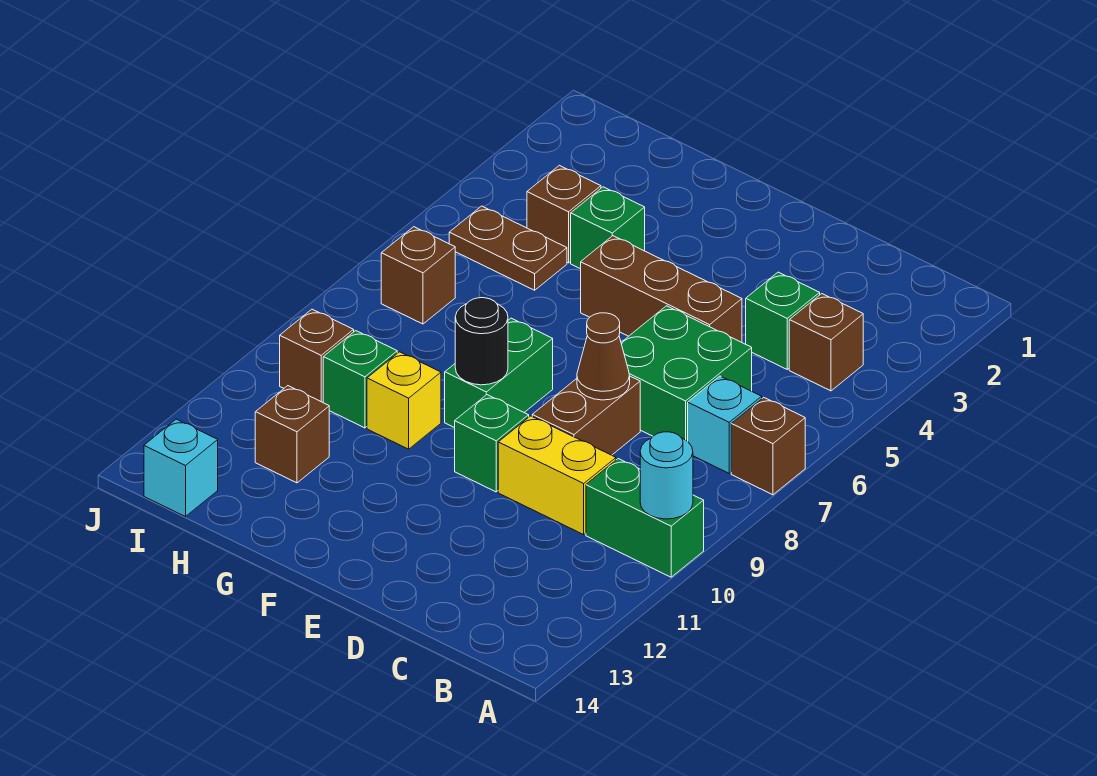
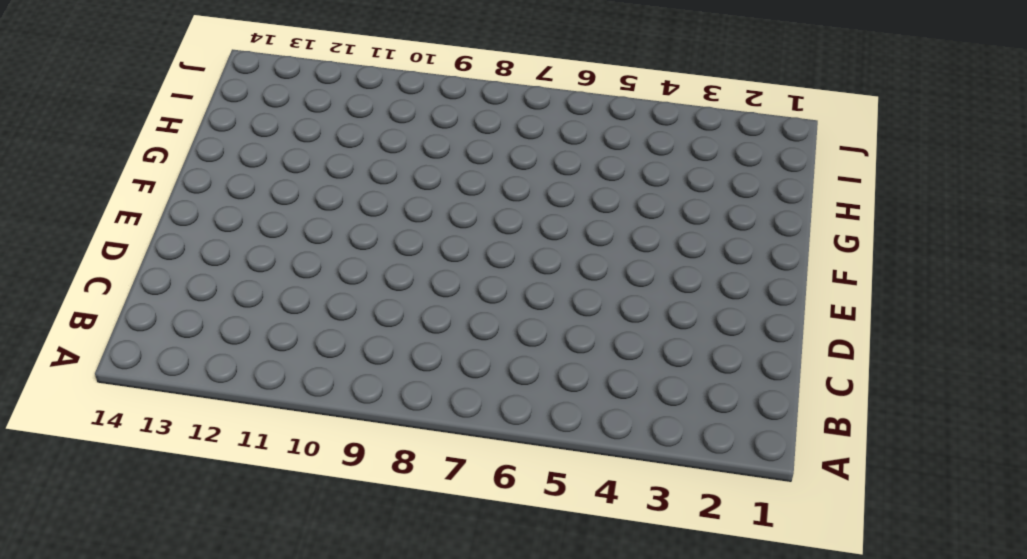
none -> brown brick A7 level 1
none -> green brick A10:B10 level 1
none -> brown brick B4 level 1

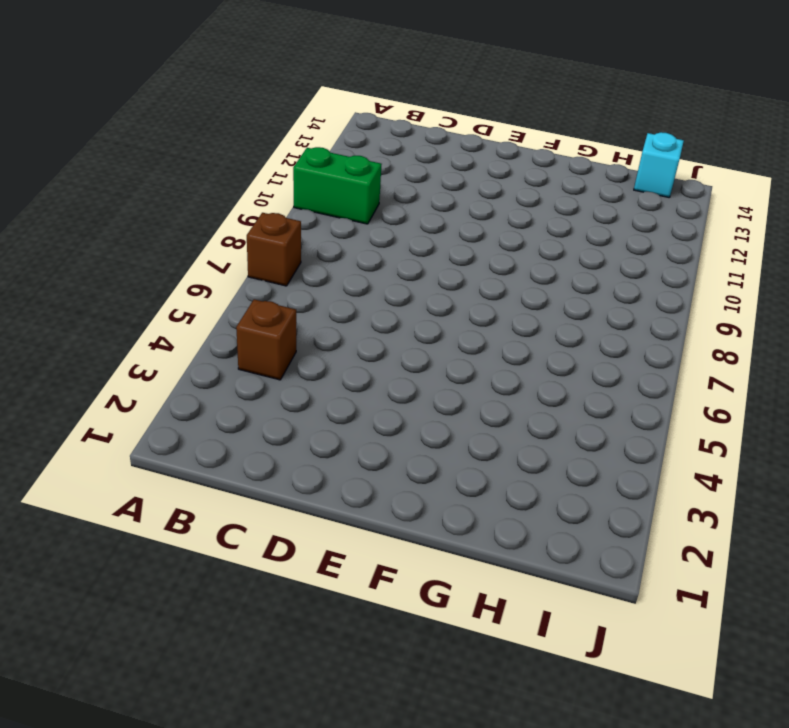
none -> cyan brick B7 level 1
none -> green brick C4 level 1
none -> green brick C6:D7 level 1

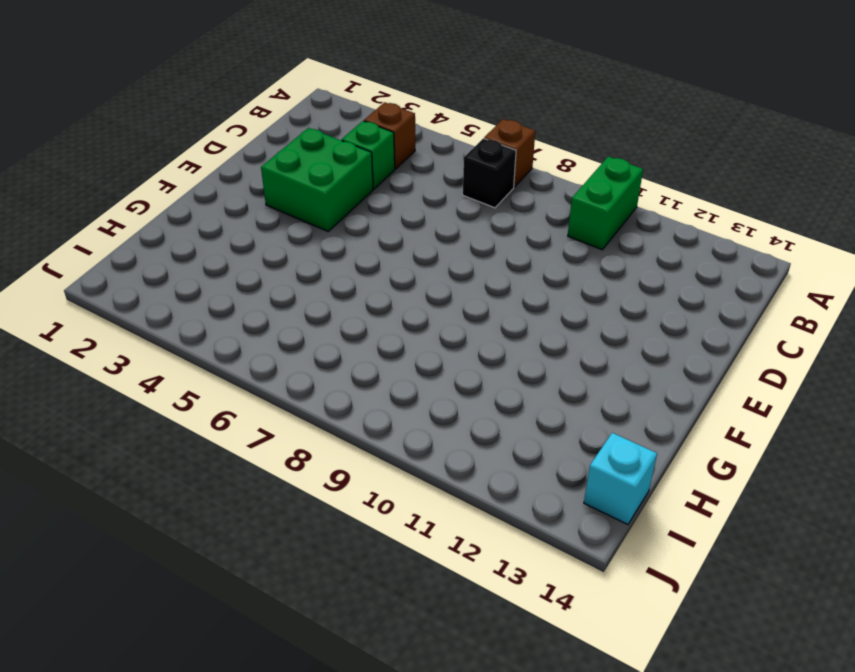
black brick B7 level 1 -> cyan brick B7 level 1
green brick D3:E4 level 1 -> green brick C6:D7 level 1
none -> yellow brick C10:D10 level 1
none -> brown brick D5:F5 level 1
none -> brown brick D8:D9 level 1

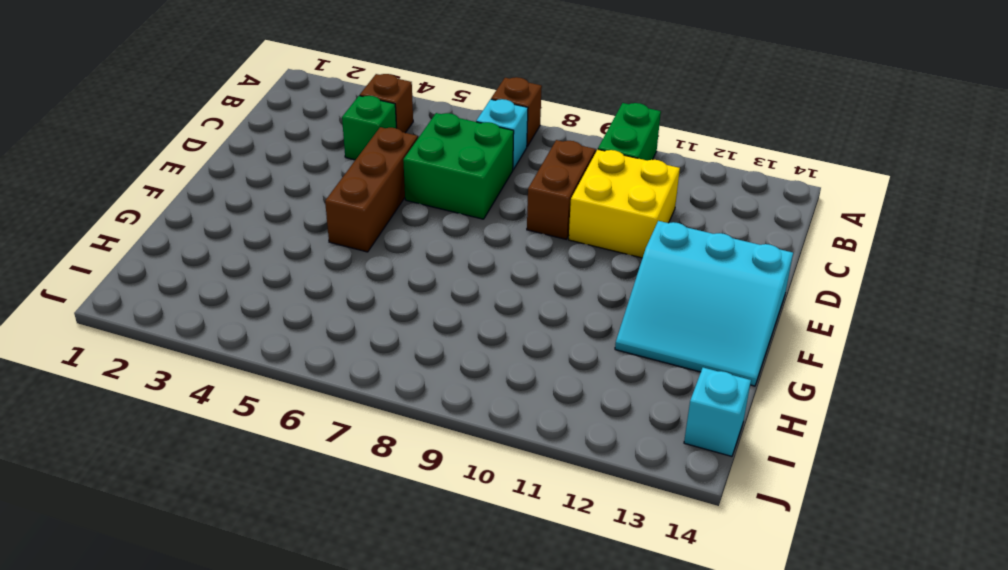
brown brick C9:D9 level 1 -> brown brick D8:D9 level 1
yellow brick C10:D11 level 1 -> yellow brick C10:D10 level 1
cyan slope E12:G14 level 1 top E -> none
none -> green brick E10 level 1
none -> green brick F8:F9 level 1
none -> green brick G4 level 1

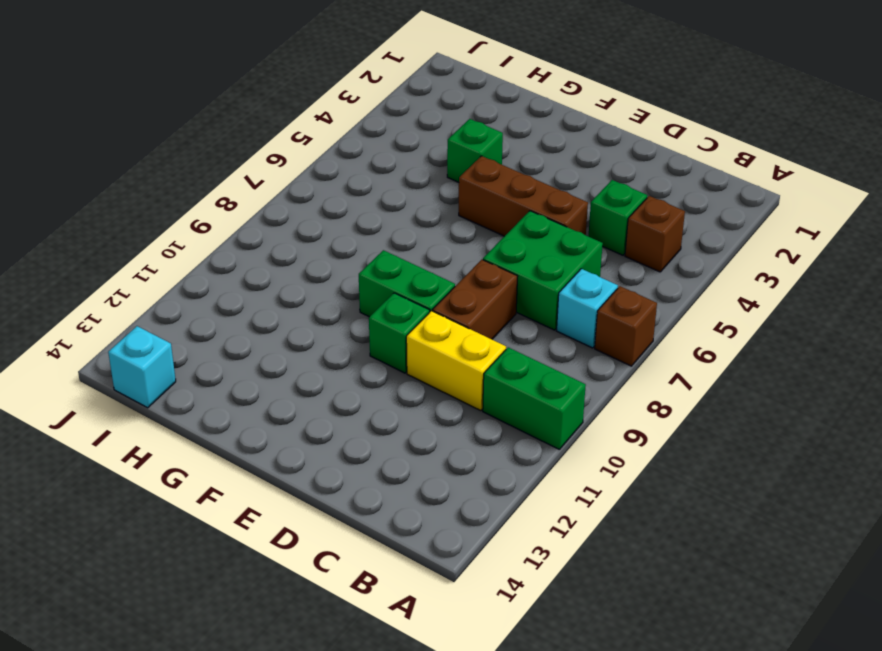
green brick E9:F9 level 1 -> green brick F8:F9 level 1
none -> yellow brick G10 level 1
none -> brown brick H4 level 1
none -> brown plate H5:I5 level 1

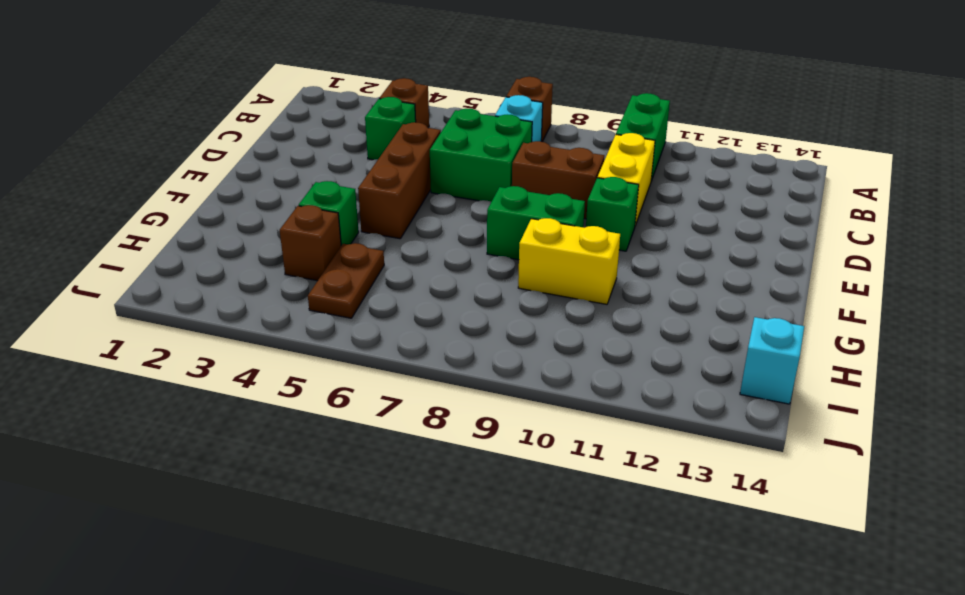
yellow brick G9:G10 level 1 -> yellow brick G10 level 1
none -> green brick H10 level 1
none -> brown brick H12 level 1
none -> brown brick I7 level 1

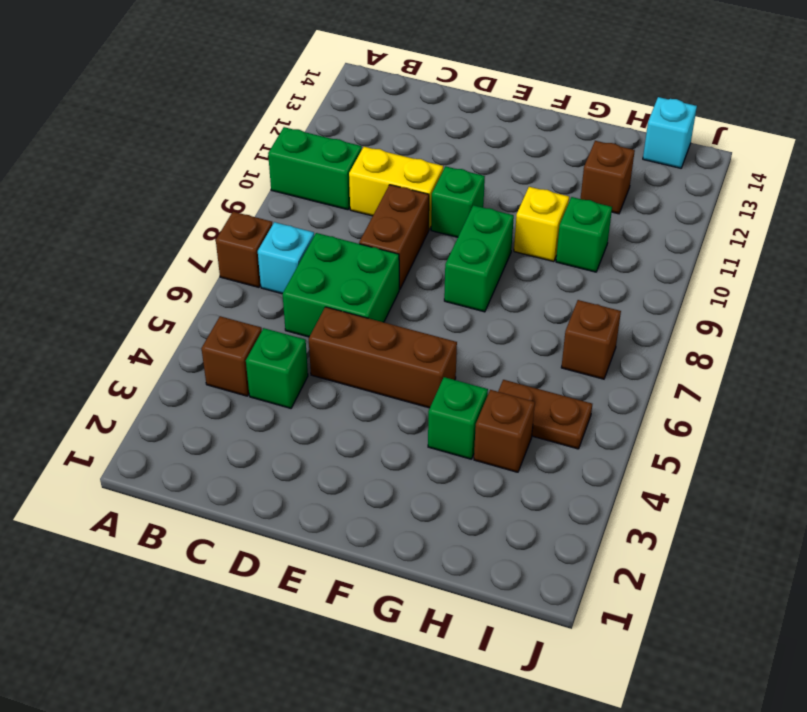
none -> brown brick I10 level 1
none -> cyan round brick A10 level 2
none -> brown cone D8 level 2

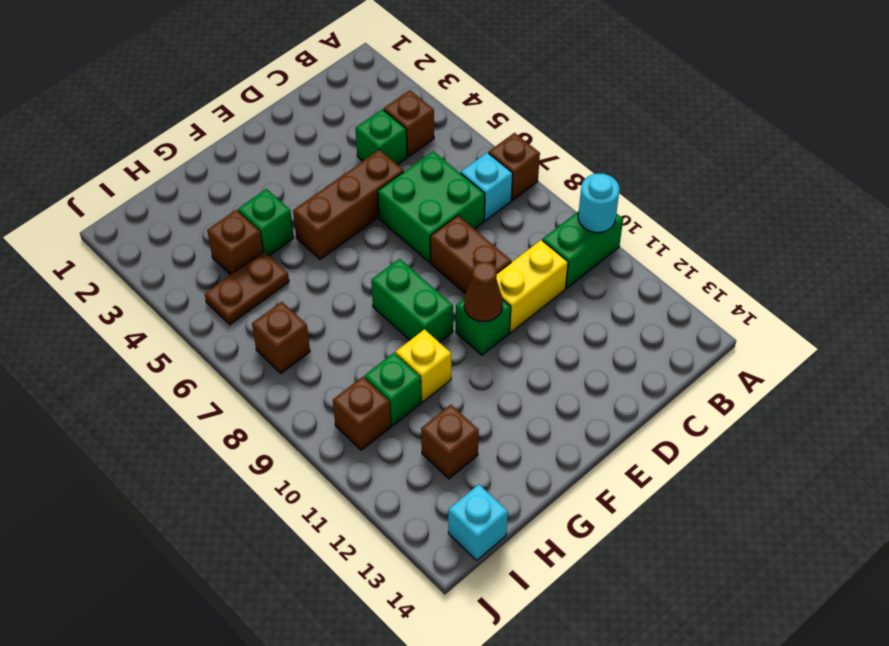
brown cone E10 level 2 -> brown cone D8 level 2
none -> black round brick F9 level 2

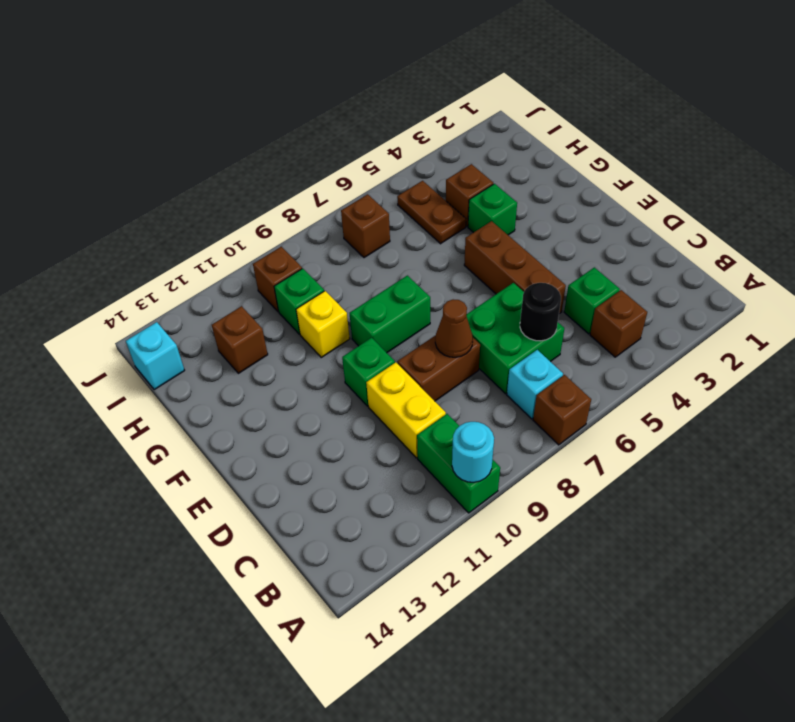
black round brick C6 level 2 -> black round brick F9 level 2

